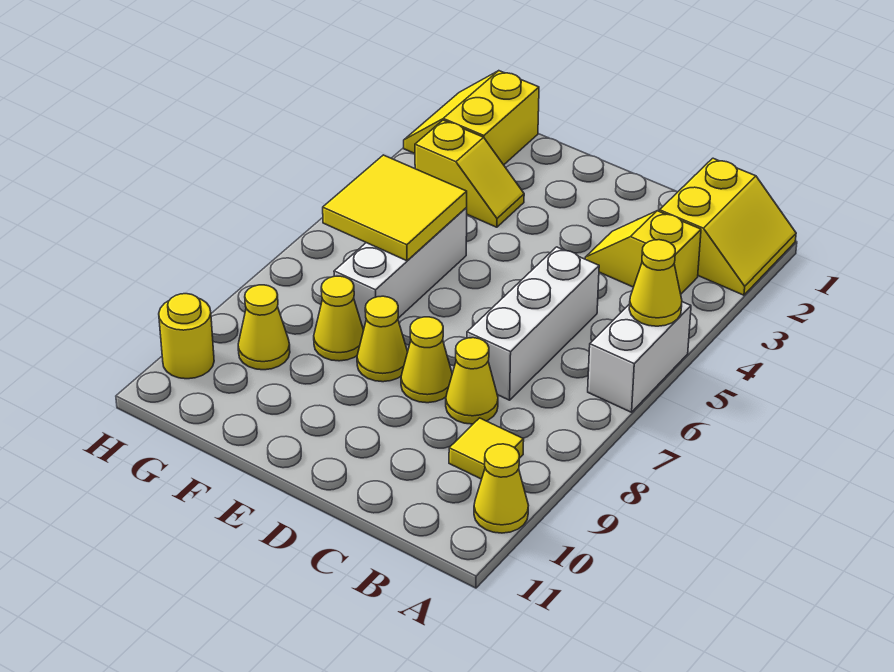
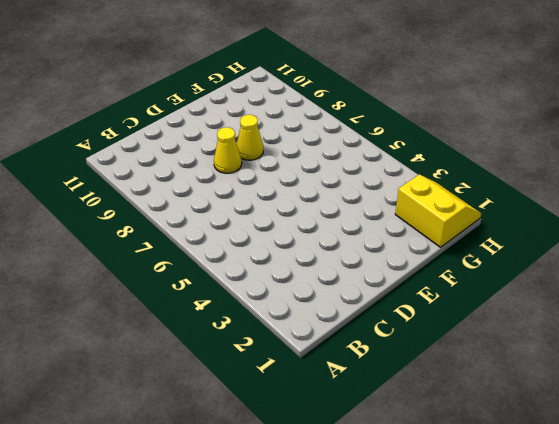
none -> yellow slope A1:B2 level 1 top B
none -> white brick A5:A6 level 1
none -> yellow cone A10 level 1

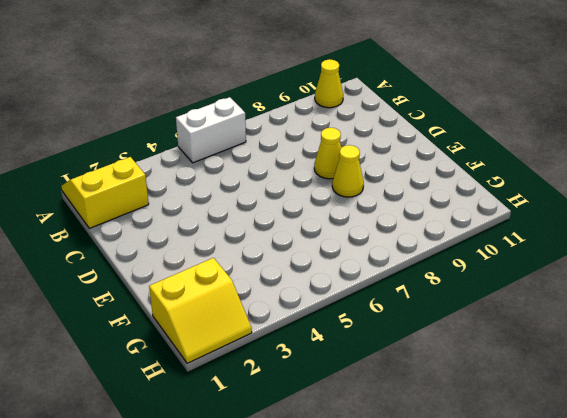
none -> yellow slope B3:C3 level 1 top B
none -> yellow tile B9 level 1
none -> white brick C5:C7 level 1

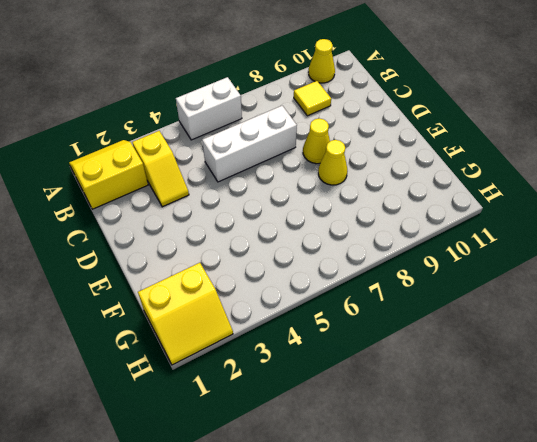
none -> yellow cone C8 level 1
none -> yellow slope F3:G3 level 1 top G
none -> white brick F5:F7 level 1

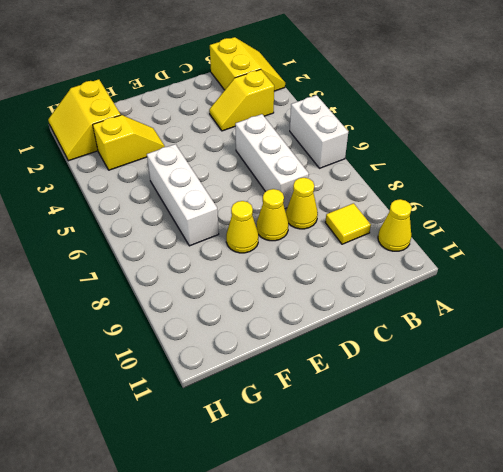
none -> yellow cone F8 level 1
none -> yellow cone G9 level 1
none -> yellow round brick H10 level 1

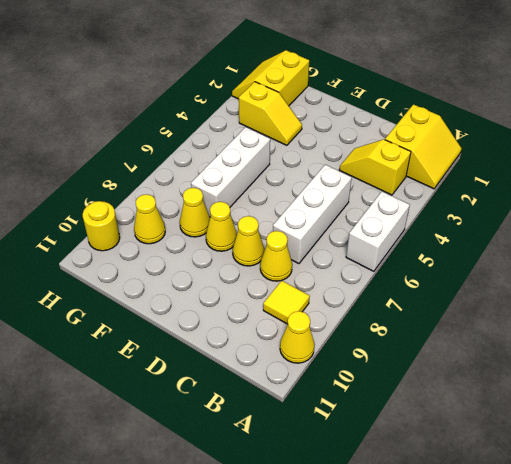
none -> yellow cone A5 level 2
none -> yellow tile F5:G6 level 2

